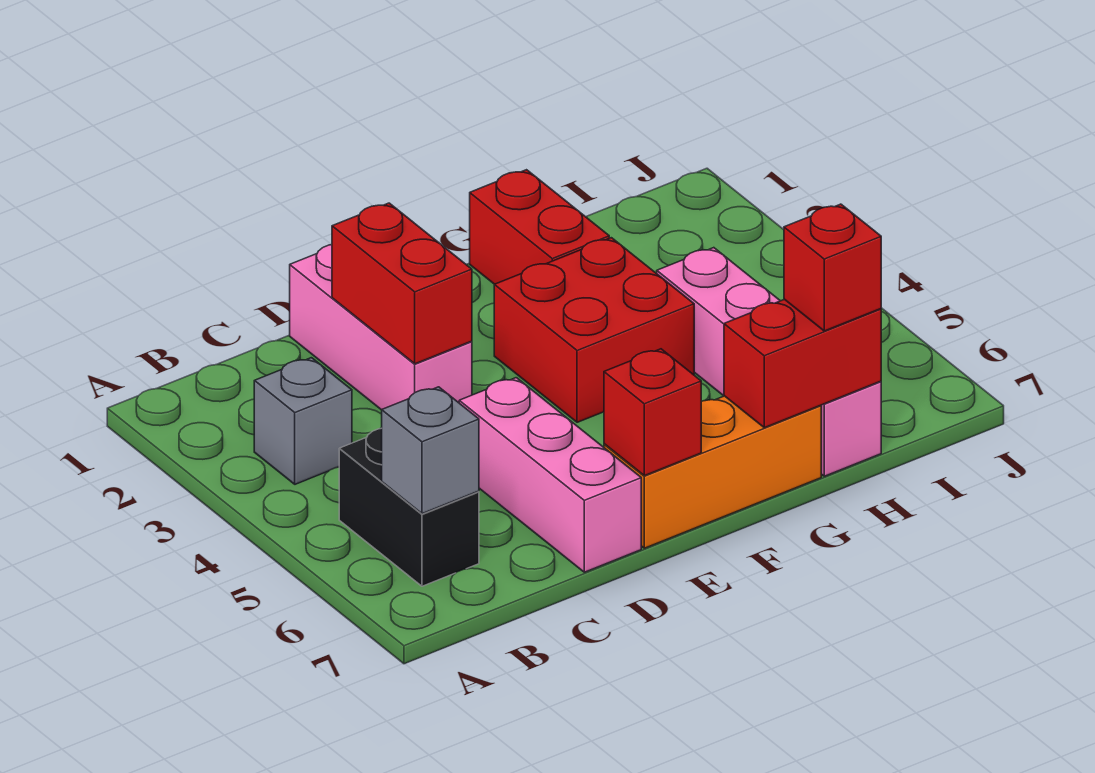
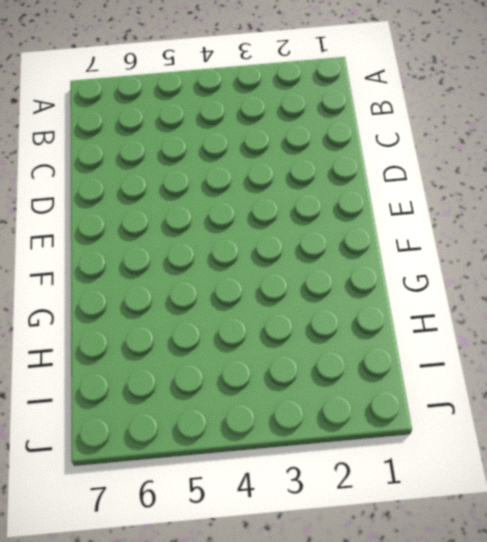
none -> grey brick B3 level 1
none -> black brick B5:B6 level 1
none -> pink brick D1:D3 level 1

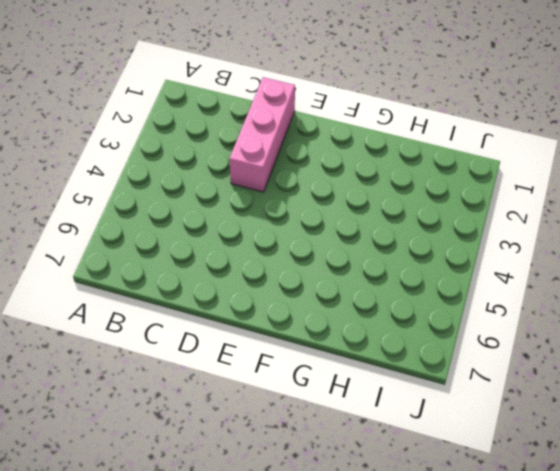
none -> grey brick B3 level 1
none -> black brick B5:B6 level 1
none -> pink brick D5:D7 level 1

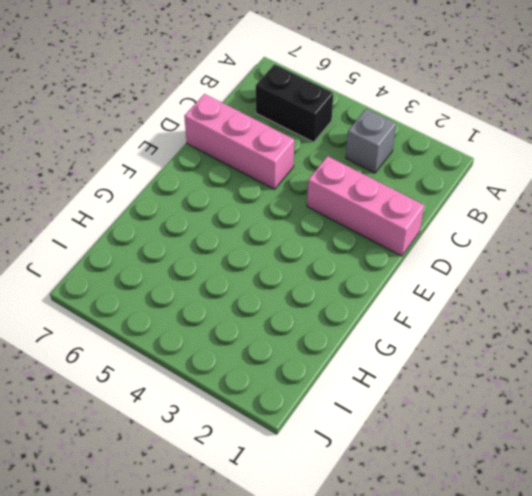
none -> orange brick E7:G7 level 1
none -> red brick F3:G4 level 1
none -> red brick G1:G2 level 1

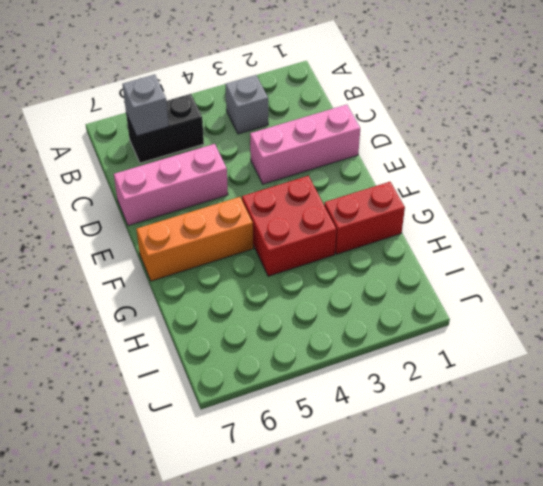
orange brick F5:F7 level 1 -> orange brick E7:G7 level 1
none -> pink brick H4:H7 level 1
none -> red brick D2:D3 level 2
none -> red brick E7 level 2

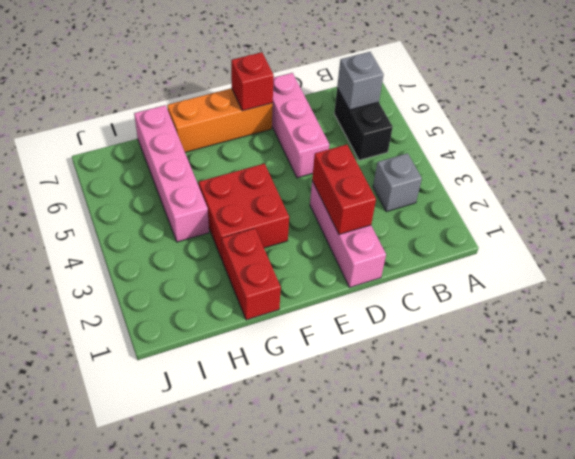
none -> red brick G7:H7 level 2
none -> red brick H7 level 3

